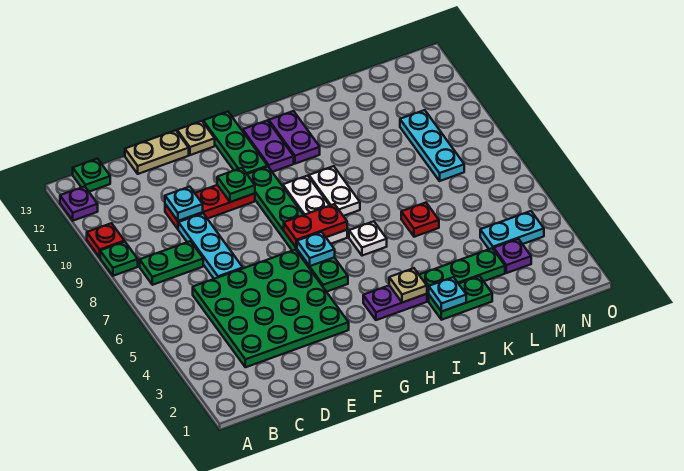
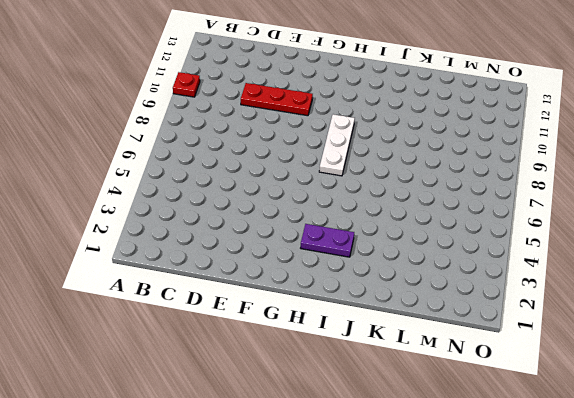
none -> green plate A9 level 1
none -> purple plate A12 level 1
none -> green plate B8:C8 level 1
none -> green plate B13 level 1

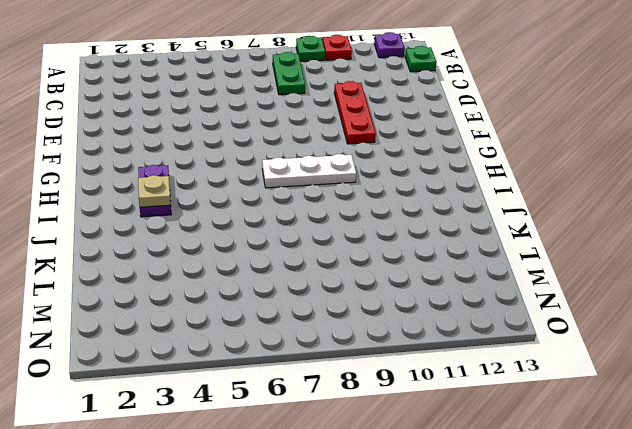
none -> green plate C3:F6 level 1
none -> cyan plate D7:D9 level 1
none -> tan plate D13:E13 level 1
none -> tan plate F13 level 1

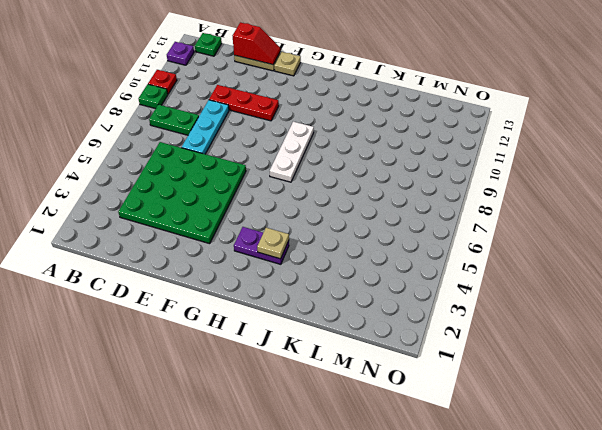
red slope D13:E13 level 2 top D -> none
none -> green plate G5:G10 level 1
none -> green plate G11:G13 level 1
none -> purple plate H11:H12 level 1
none -> white plate I6 level 1

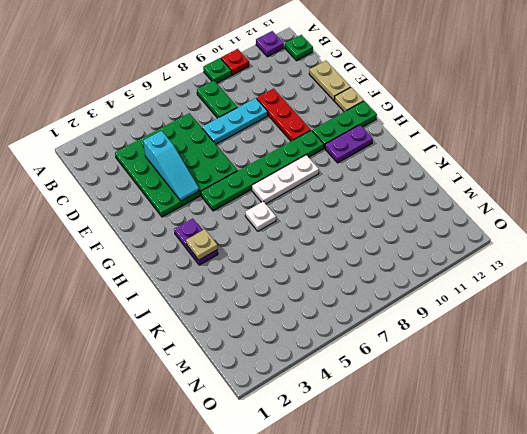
cyan slope D4:F4 level 2 top D -> none
none -> white plate I8:I9 level 1
none -> purple plate I11:I12 level 1
none -> green plate J2:K2 level 1
none -> green plate J3:L3 level 1

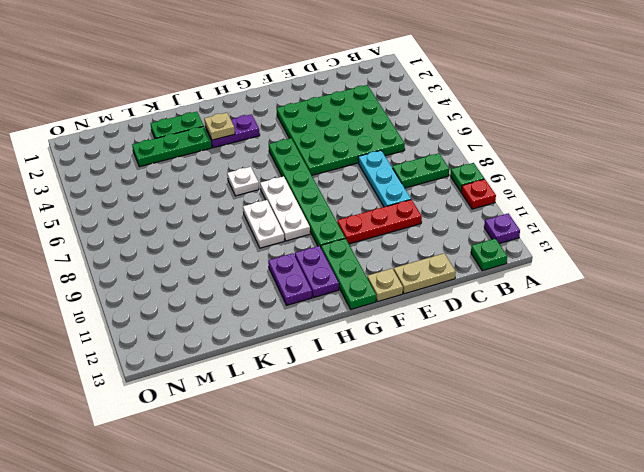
none -> red plate K6 level 1
none -> purple plate M3 level 1
none -> cyan plate M4:N4 level 1
none -> cyan plate M8:M10 level 1

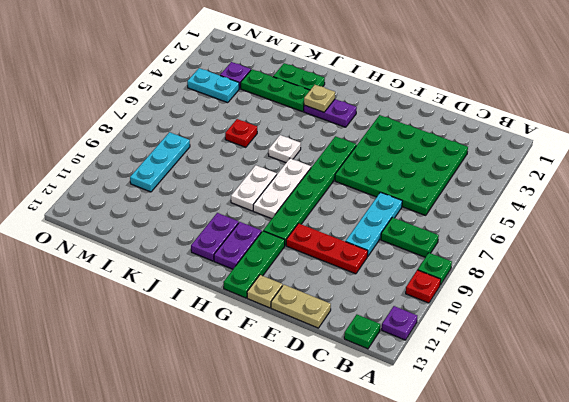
none -> cyan plate D10 level 2
none -> green plate F10 level 2
none -> cyan plate G6 level 2
none -> red plate G7:H7 level 2

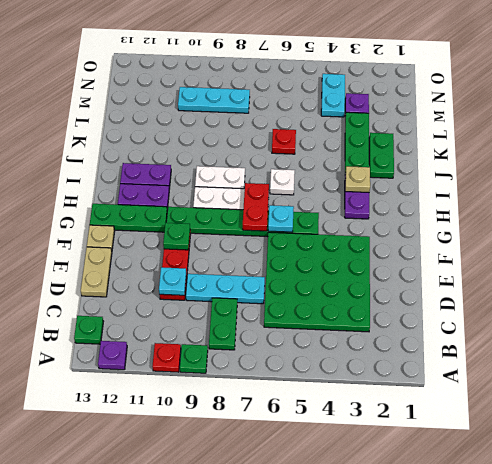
none -> cyan plate J2 level 2

